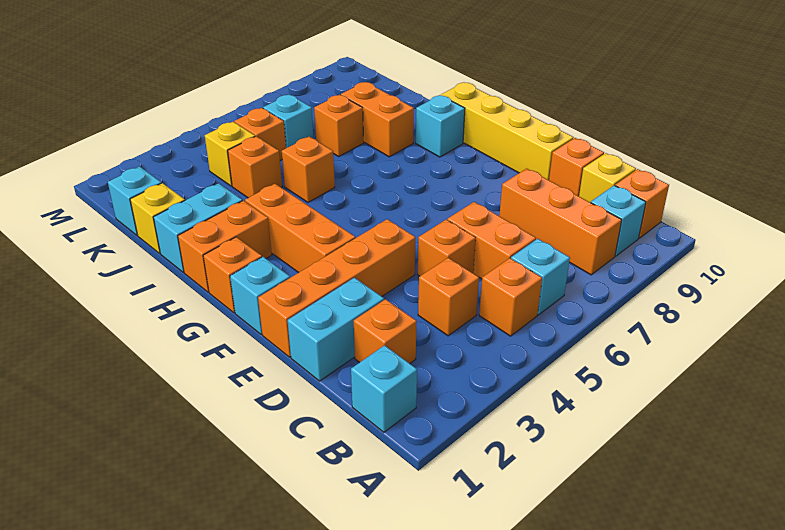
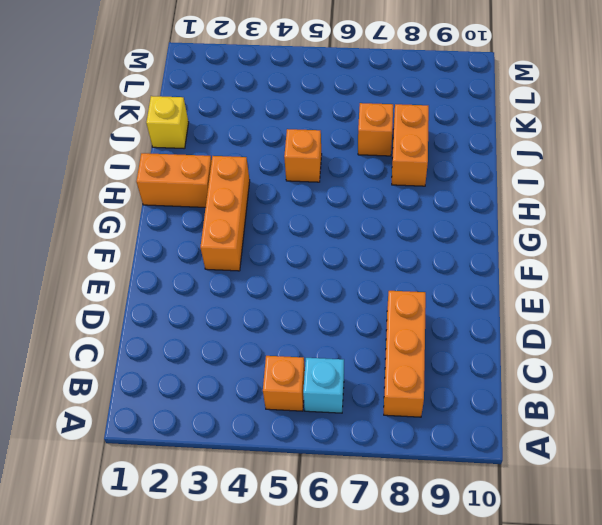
none -> cyan brick B1 level 1
none -> cyan brick B9 level 1
none -> orange brick B10 level 1
none -> orange brick C2 level 1

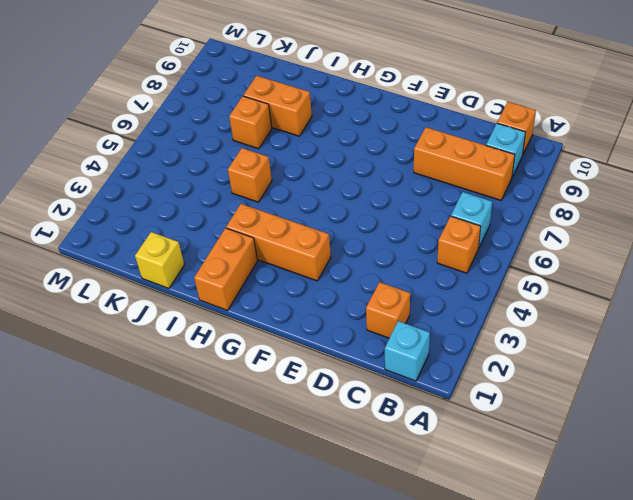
none -> orange brick C4 level 1
none -> orange brick C6:D6 level 1
none -> yellow brick C10 level 1
none -> cyan brick D1:D2 level 1

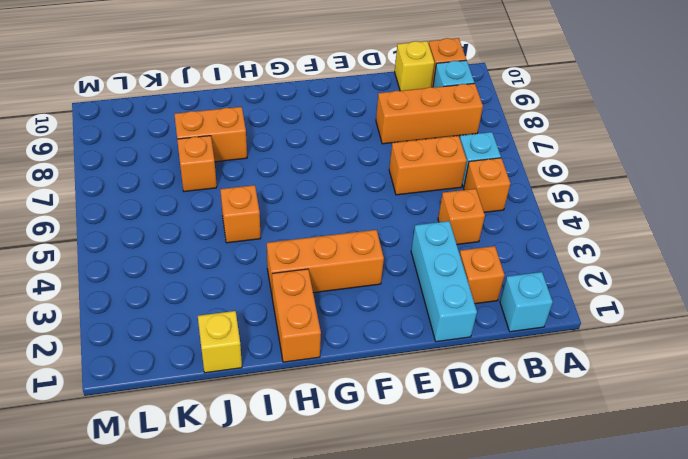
cyan brick D1:D3 level 1 -> cyan brick D1:D2 level 1
none -> orange brick D5 level 1
none -> orange brick D10 level 1
none -> orange brick E1:E4 level 1
none -> yellow brick E10:H10 level 1

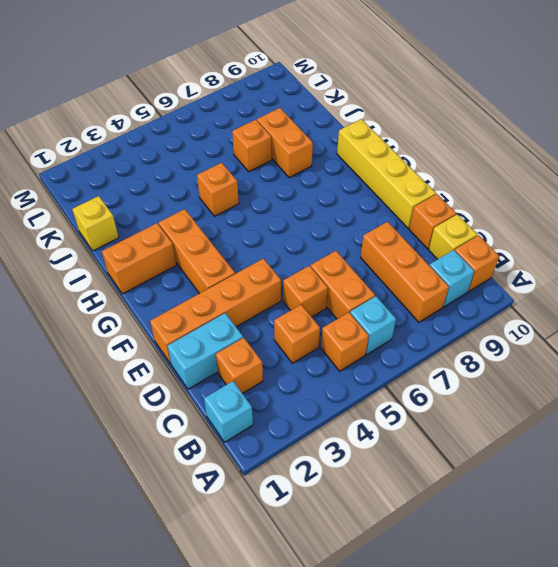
none -> cyan brick F1 level 1
none -> orange brick G1 level 1
none -> cyan brick H9 level 1
none -> cyan brick I1:I2 level 1

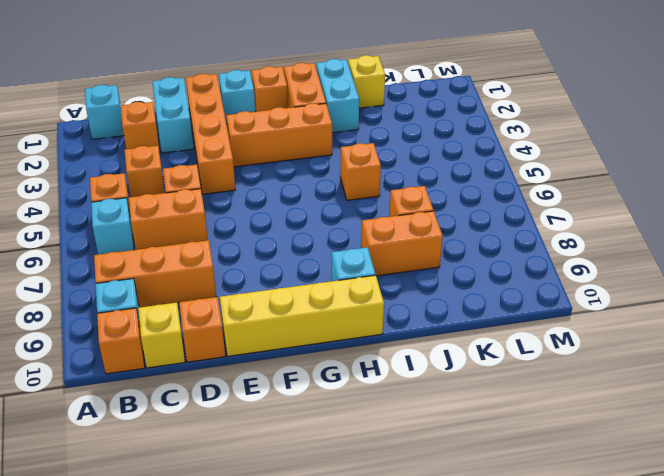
none -> orange brick J4 level 1
none -> cyan brick K1 level 1
none -> yellow brick K4 level 1
none -> orange brick K5 level 1

